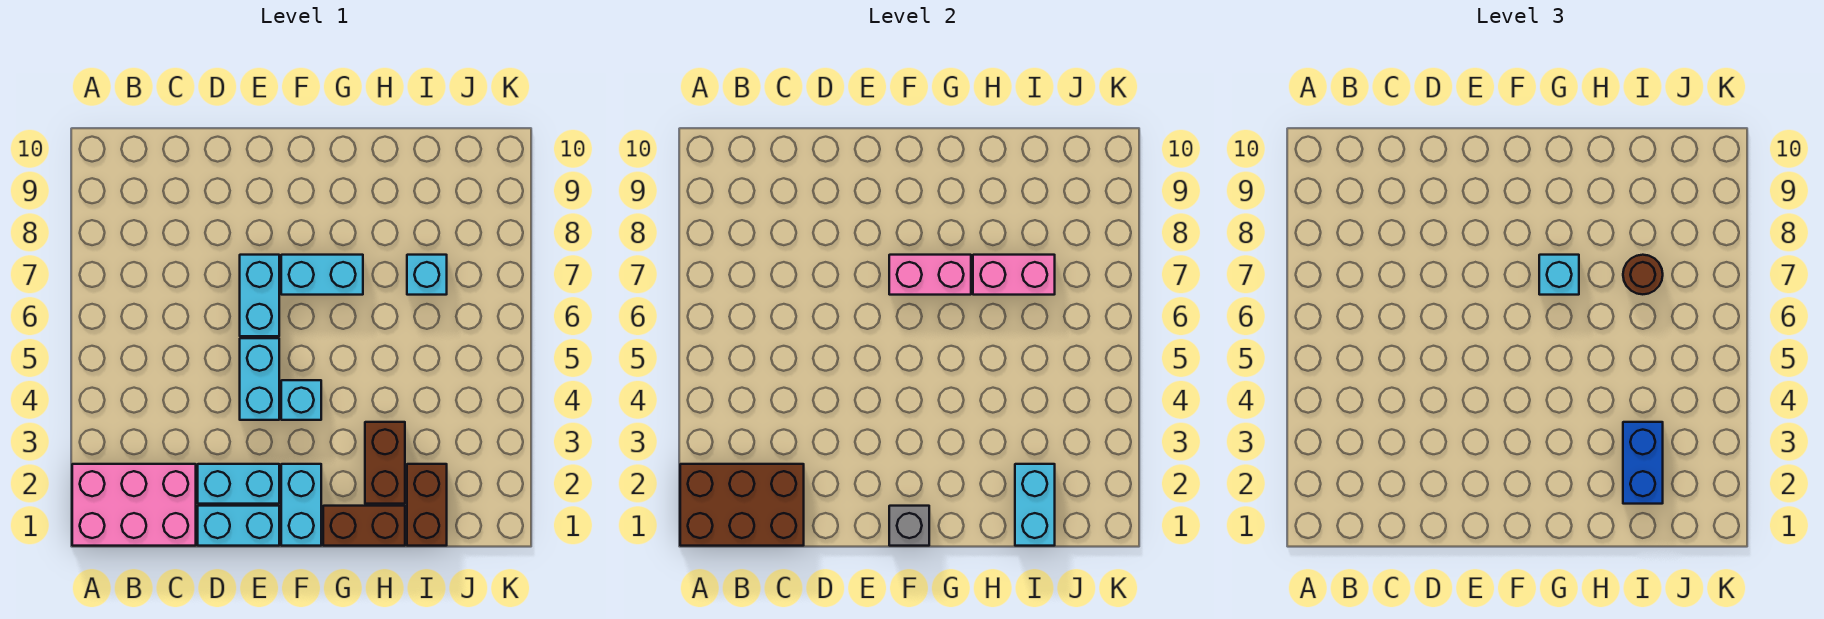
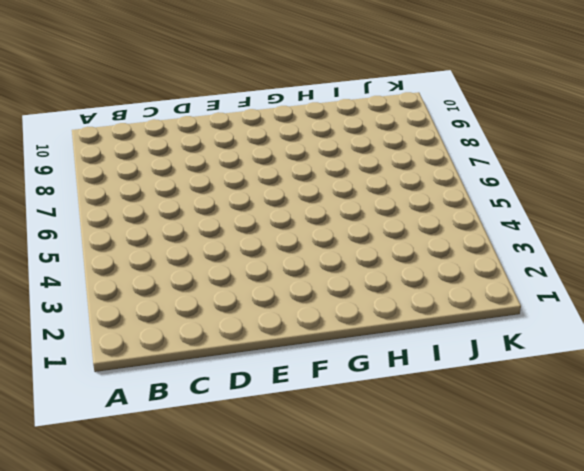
none -> pink brick A1:C2 level 1
none -> cyan brick D1:E1 level 1
none -> cyan brick D2:E2 level 1

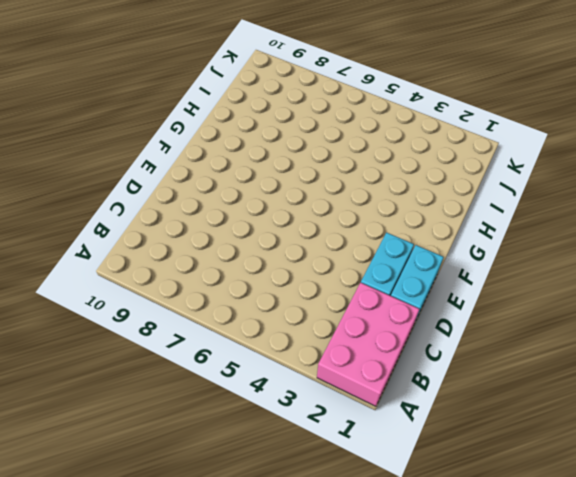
none -> cyan brick E4:E5 level 1
none -> cyan brick E6:E7 level 1
none -> cyan brick F1:F2 level 1

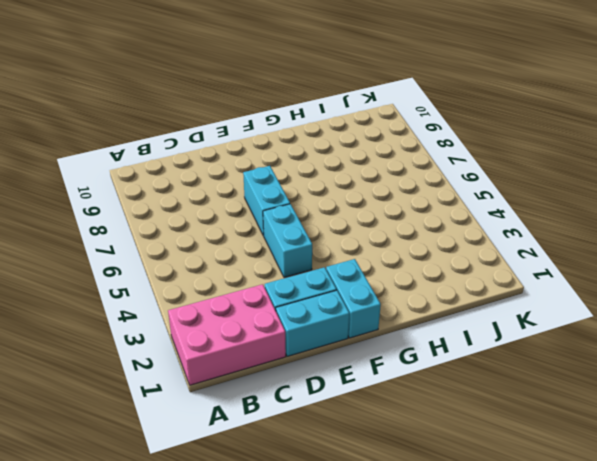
none -> cyan brick F4 level 1
none -> cyan brick F7:G7 level 1
none -> brown brick G1:H1 level 1

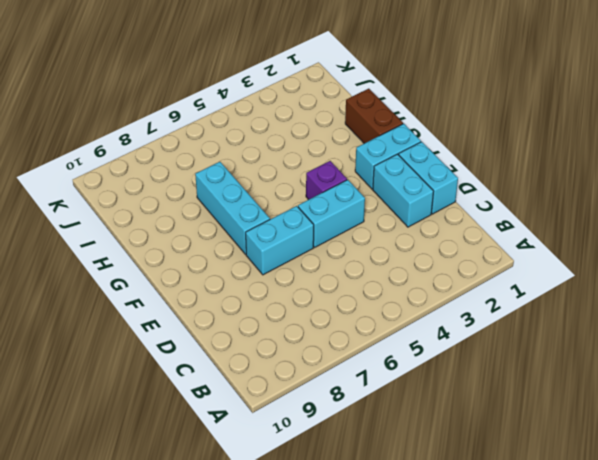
purple brick F4 level 1 -> cyan brick F4 level 1
cyan brick F7:H7 level 1 -> cyan brick F7:G7 level 1
none -> pink brick A1:C2 level 1
none -> brown brick H2:H3 level 1
none -> brown brick I1:I2 level 1

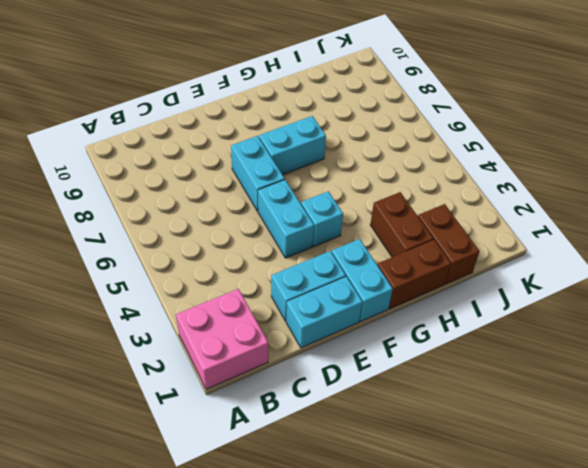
pink brick A1:B2 level 1 -> pink brick A1:C2 level 1
none -> cyan brick I7 level 1
none -> brown brick A1:C2 level 2
none -> grey brick F1 level 2

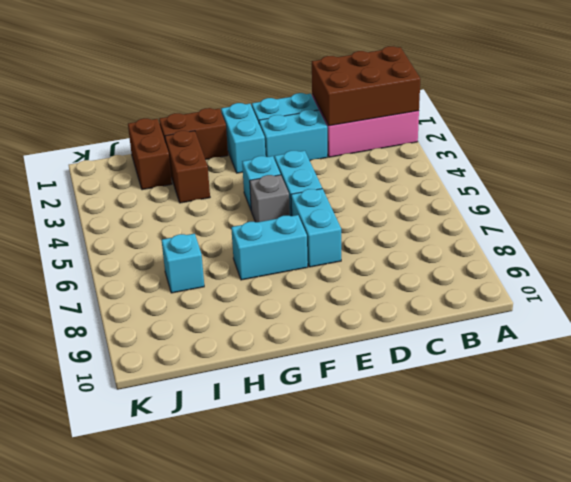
grey brick F5 level 1 -> grey brick F1 level 2
none -> pink brick F7:G7 level 2
none -> pink brick H7:I7 level 2
none -> cyan brick I1:I2 level 2

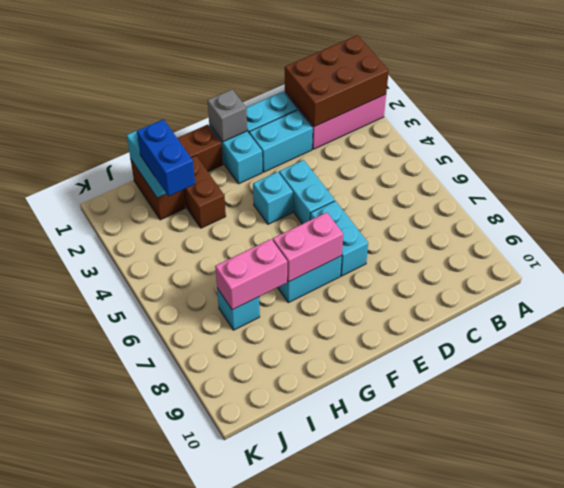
none -> cyan brick G7 level 3
none -> brown round brick I7 level 3

